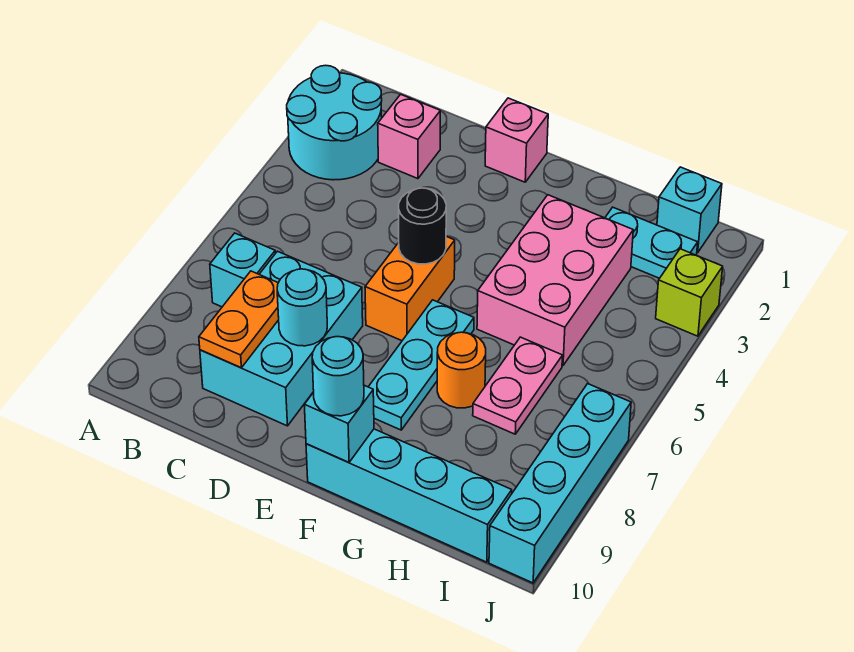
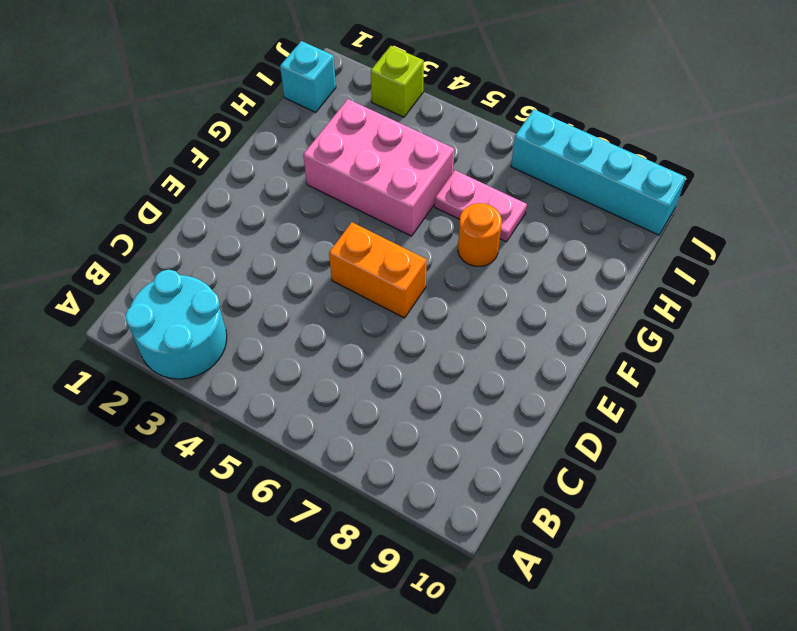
none -> cyan brick B7 level 1
none -> pink brick C2 level 1
none -> cyan brick C7:D9 level 1

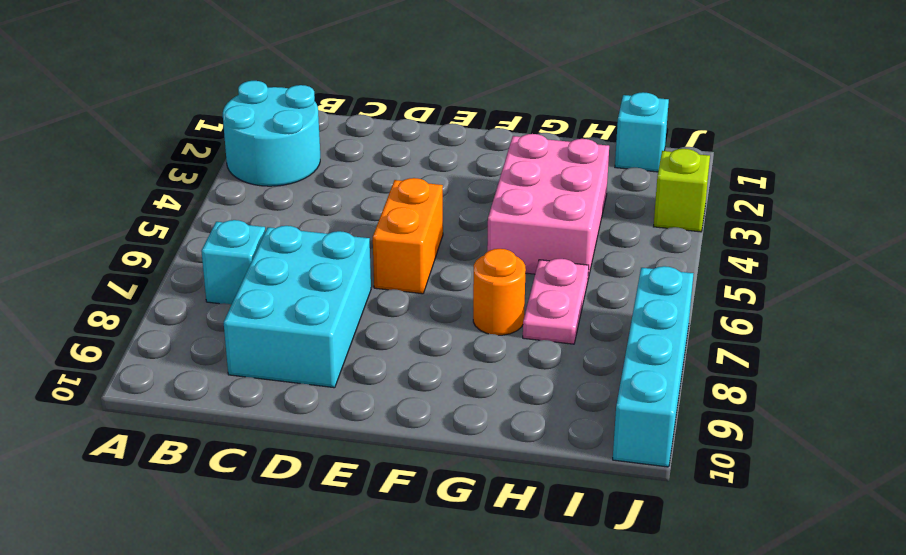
none -> pink brick C2 level 1
none -> pink brick E1 level 1
none -> cyan plate F6:F8 level 1

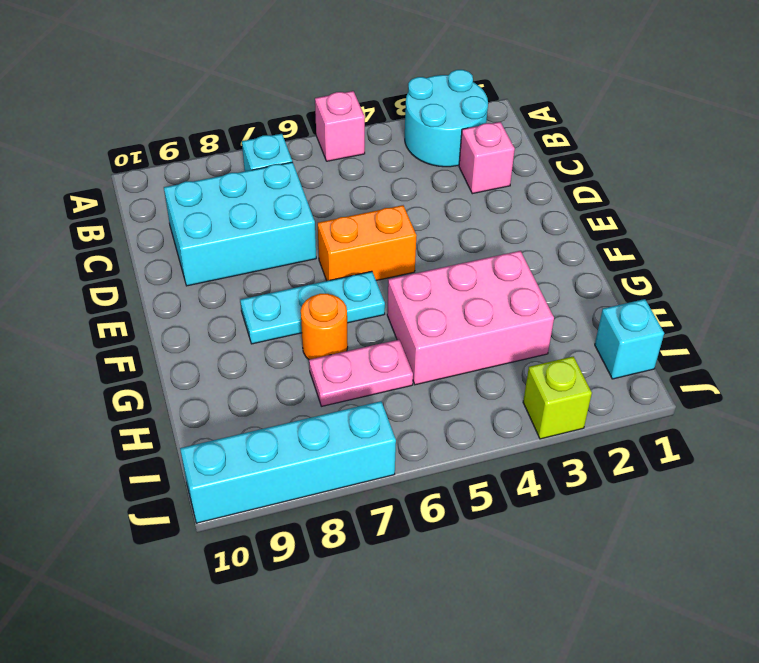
pink brick A5 level 1 -> pink brick E1 level 1
none -> cyan brick F10:I10 level 1
none -> cyan plate H2:I2 level 1
none -> orange plate C8:C9 level 2

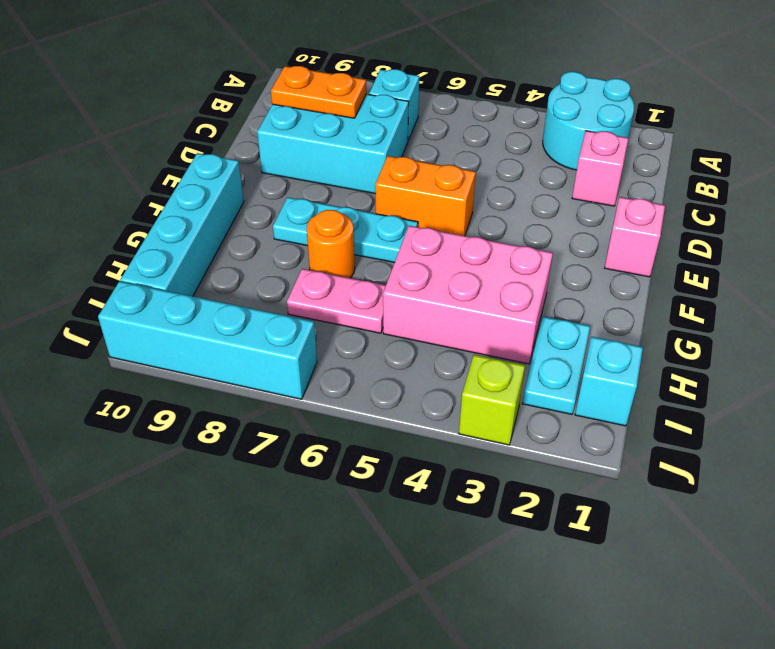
none -> cyan round brick D8 level 2
none -> black round brick E5 level 2
none -> cyan brick F10 level 2

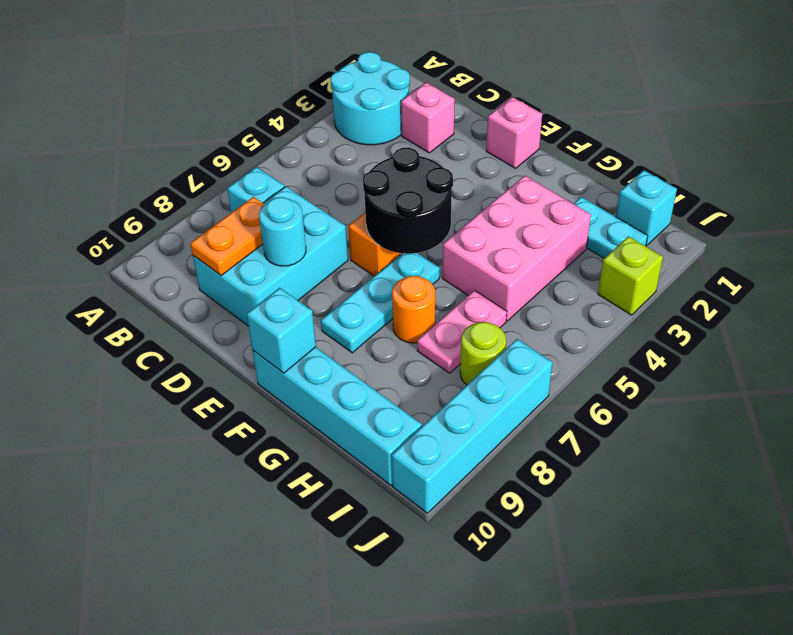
black round brick E5:F6 level 2 -> black round brick E5 level 2
lime round brick I7 level 1 -> none
none -> cyan round brick F10 level 3

